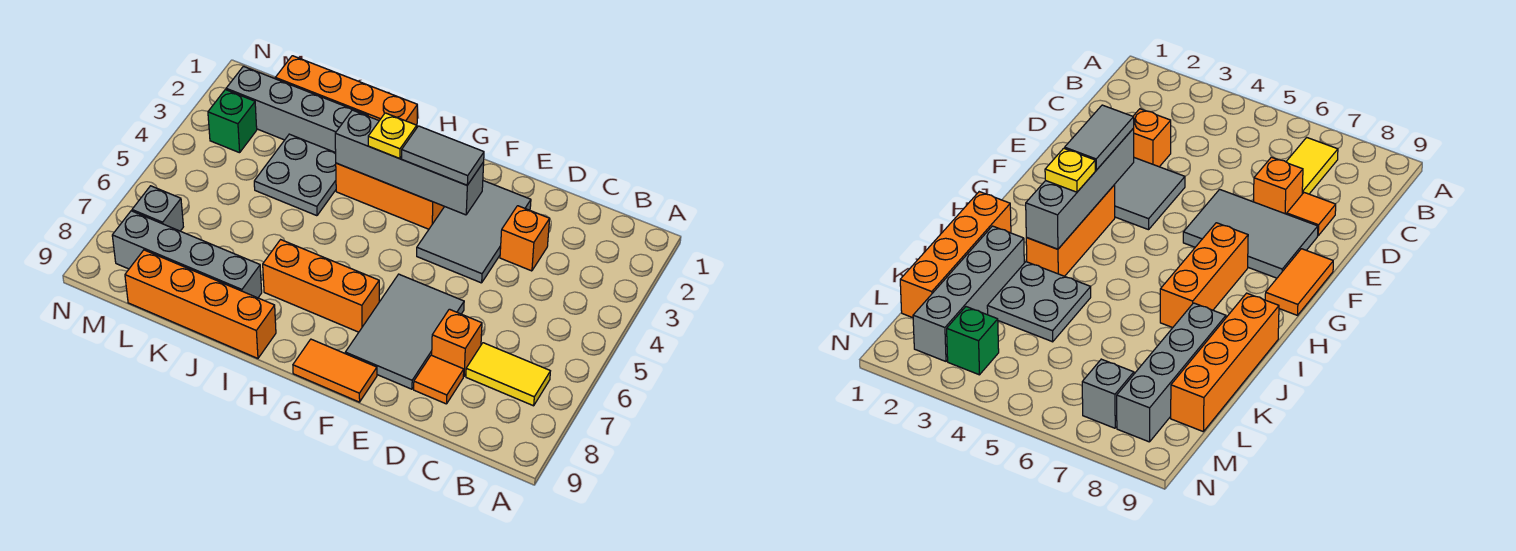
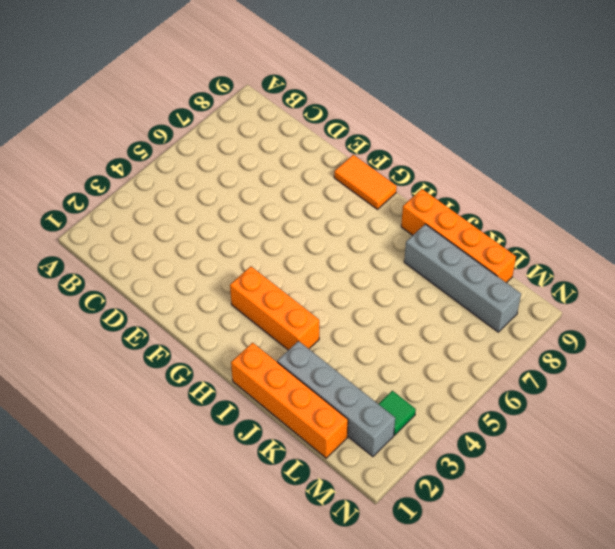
green tile M3 level 1 -> green brick M3 level 1
none -> yellow tile B7:C7 level 1
none -> orange brick D3 level 1
none -> orange brick D7 level 1

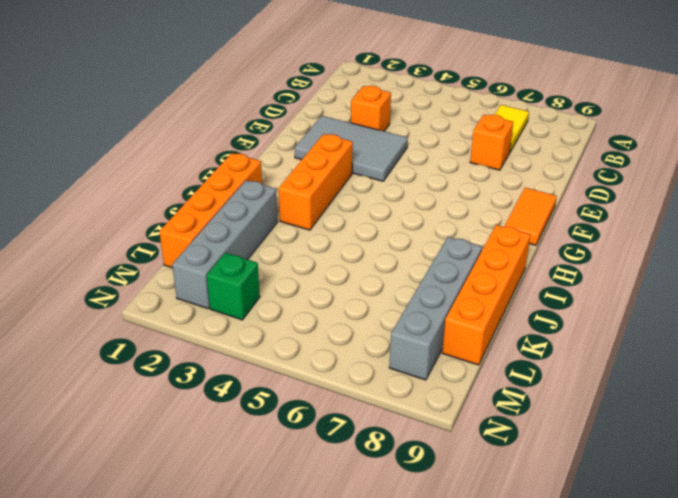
none -> orange tile D8 level 1
none -> grey tile E6:F8 level 1
none -> orange brick G7:I7 level 1

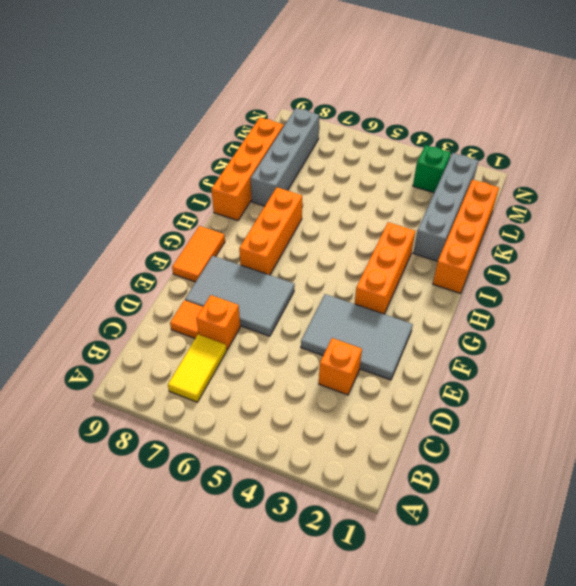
none -> grey plate J3:K4 level 1
none -> grey brick M7 level 1
none -> grey brick F3:I3 level 2

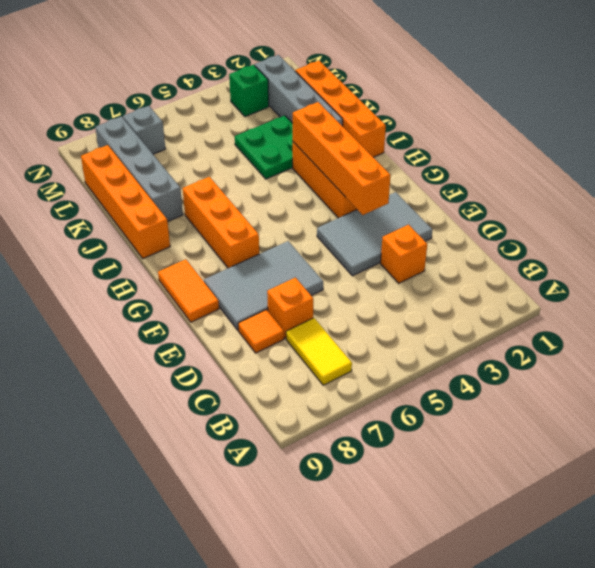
orange brick F3:I3 level 2 -> grey brick F3:I3 level 2
green plate J3:K4 level 1 -> grey plate J3:K4 level 1
none -> grey tile F3:G3 level 3
none -> yellow plate H3 level 3

